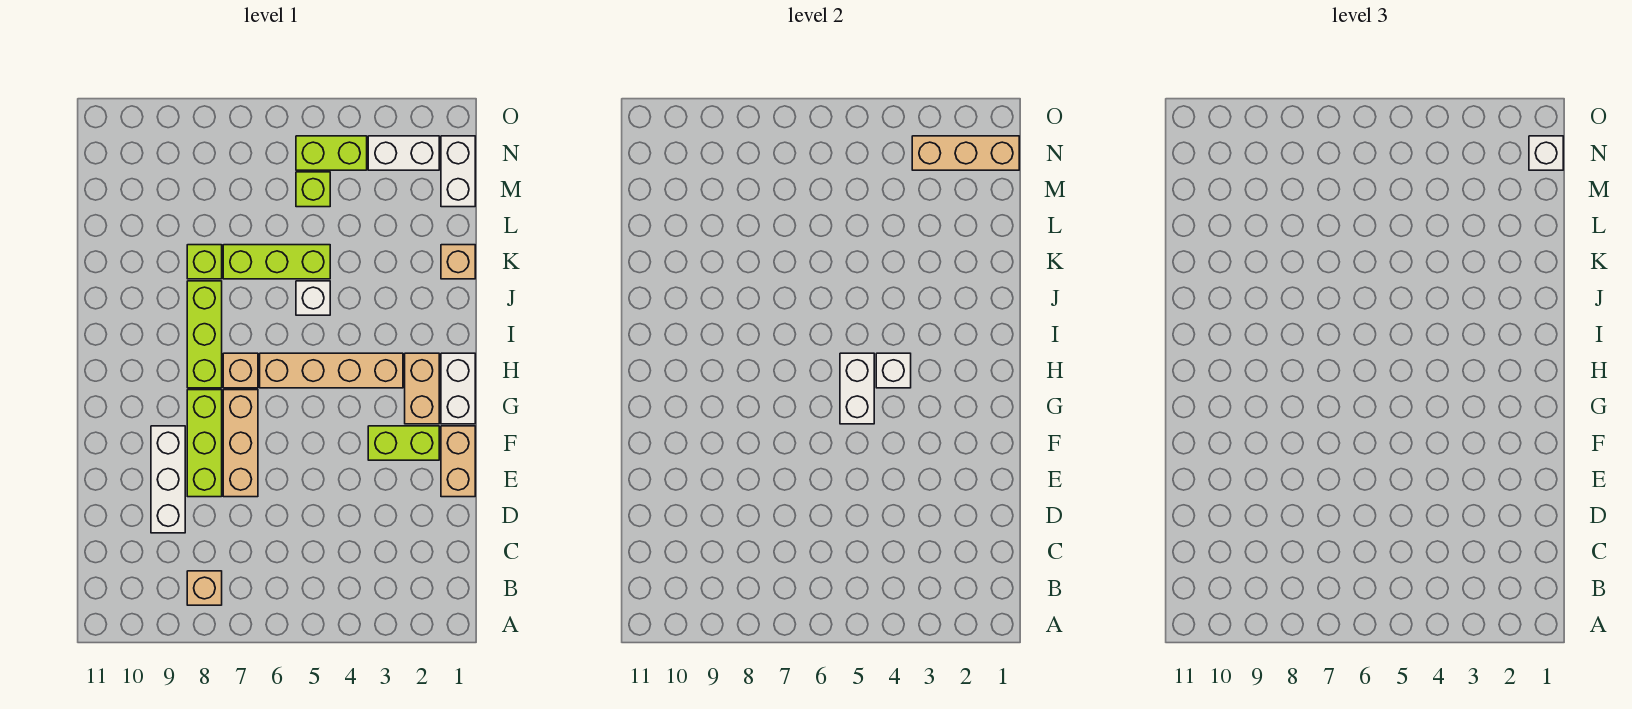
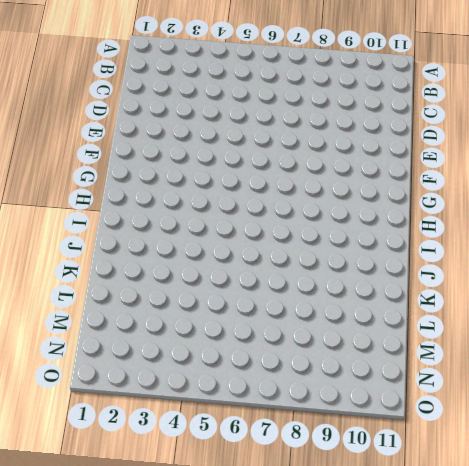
none -> tan brick B8 level 1
none -> white brick D9:F9 level 1
none -> tan brick E1:F1 level 1

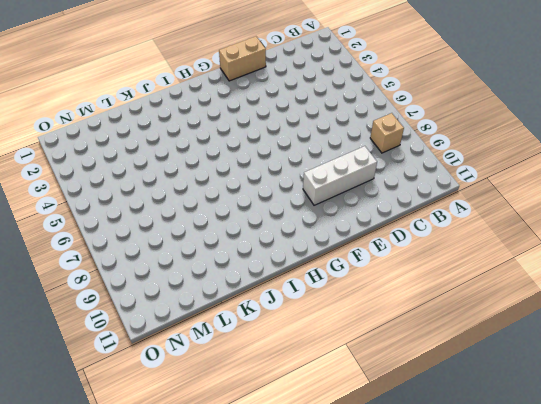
none -> tan brick E7:G7 level 1
none -> lime brick E8:G8 level 1
none -> lime brick F2:F3 level 1

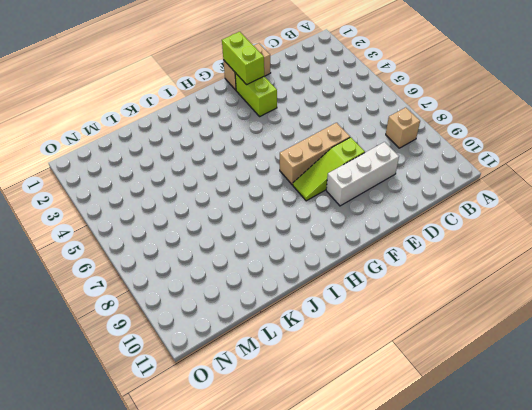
lime slope E8:G8 level 1 top E -> lime brick E8:G8 level 1
lime brick F1:F2 level 2 -> lime brick N4:N5 level 1
none -> white brick G1:H1 level 1
none -> tan brick G2:H2 level 1
none -> tan brick H3:H6 level 1

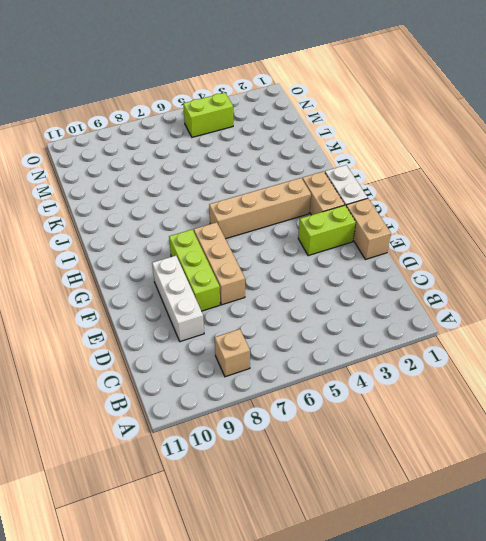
none -> tan brick H7 level 1
none -> lime brick H8:J8 level 1
none -> white brick J5 level 1

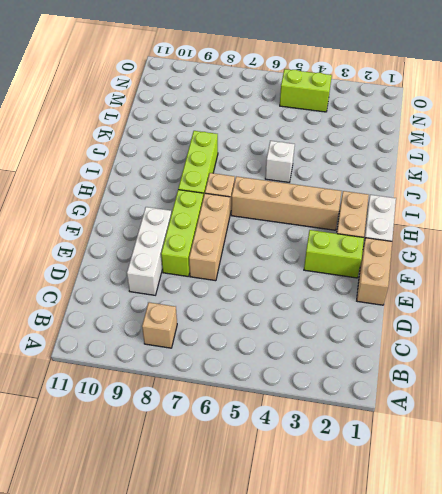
none -> tan brick K1 level 1
none -> lime brick K5:K7 level 1
none -> lime brick K8 level 1

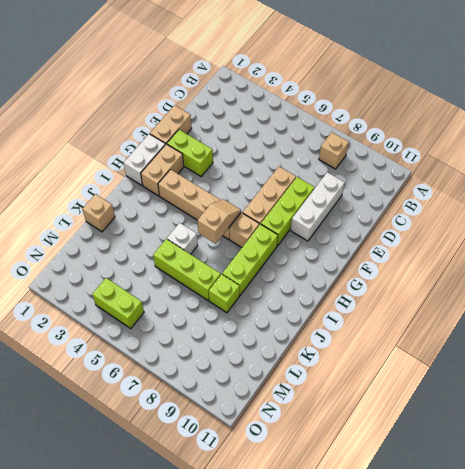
tan slope H6:I6 level 2 top I -> none
none -> white brick M1:N1 level 1
none -> lime brick M5 level 1
none -> white brick N2:N3 level 1

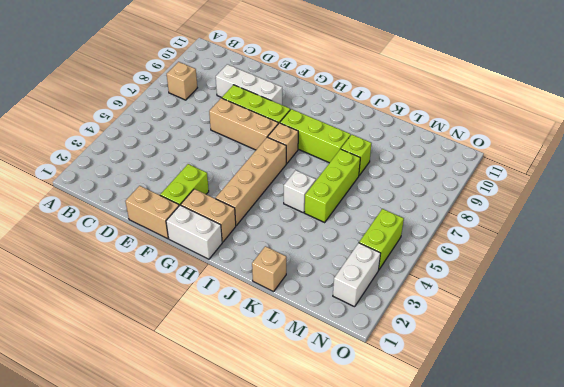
none -> white brick M1:N1 level 1
none -> lime brick M5 level 1
none -> white brick G5:H5 level 2

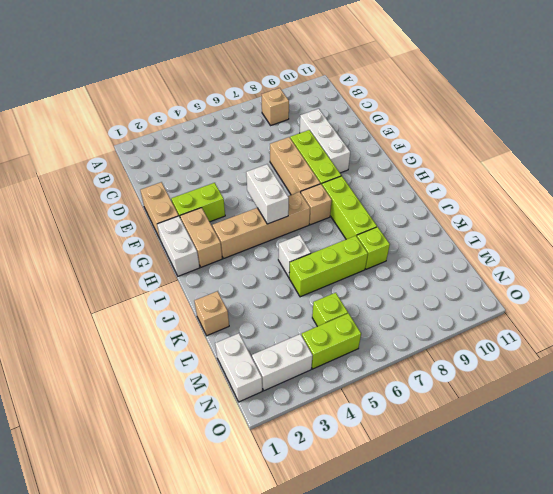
none -> white brick H4 level 2
none -> tan brick N1:N3 level 2
none -> white brick N1 level 3

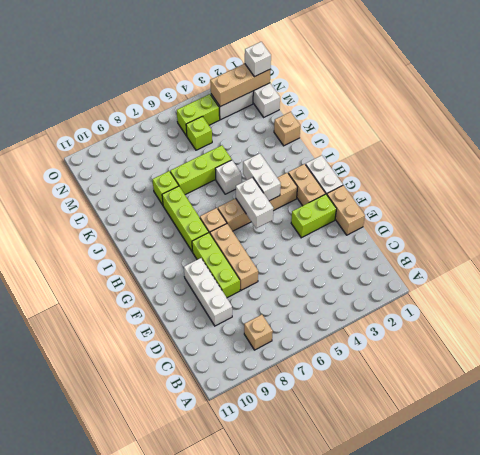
white brick H4:I4 level 2 -> white brick H4 level 2

